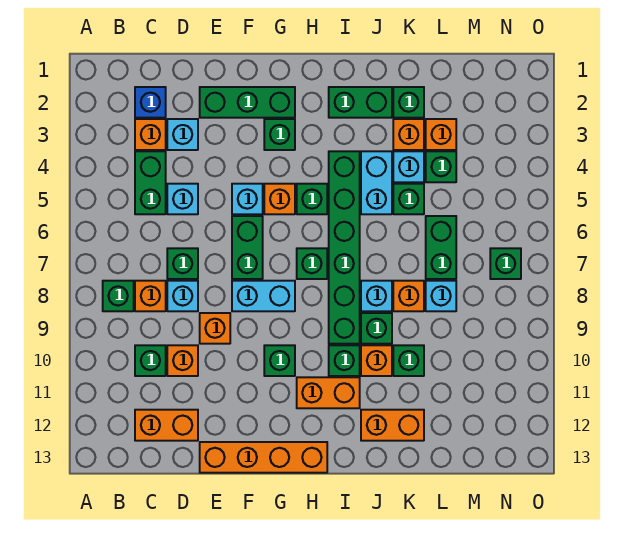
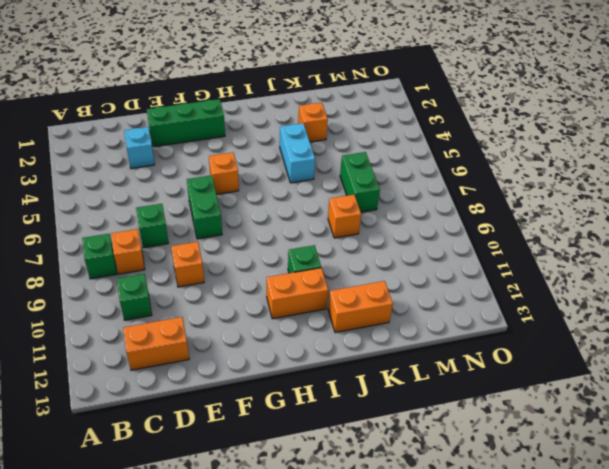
none -> blue brick C2 level 1
none -> orange brick C3 level 1
none -> green brick C4:C5 level 1
none -> cyan brick D5 level 1

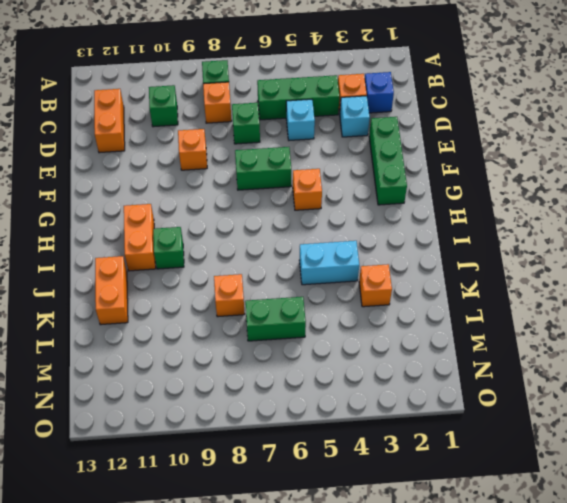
green brick C4:C6 level 1 -> green brick C4:C5 level 1
none -> cyan brick D8 level 1
none -> orange brick D10 level 1
none -> orange brick E13:H13 level 1
none -> cyan brick F5 level 1

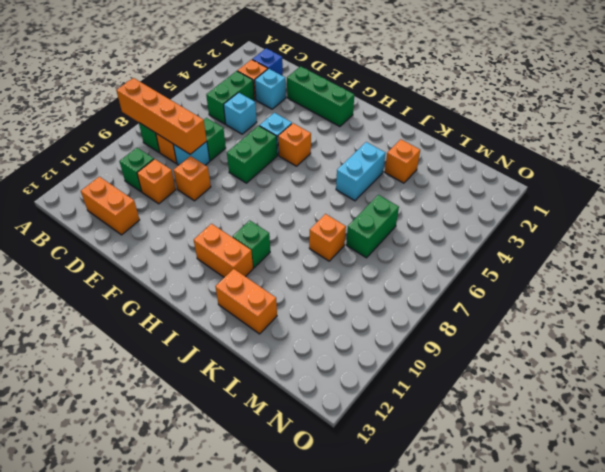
orange brick A8:D8 level 2 -> orange brick E13:H13 level 1
none -> cyan brick F8:G8 level 1
none -> green brick G3 level 1
none -> green brick G10 level 1
none -> green brick H5 level 1

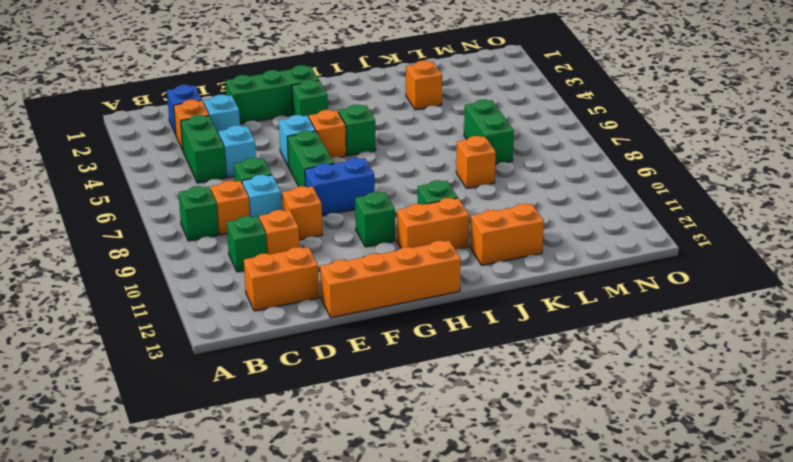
blue brick F8:G8 level 1 -> cyan brick F8:G8 level 1
none -> green brick H7 level 1
none -> green brick I2:J2 level 1
none -> green brick I4:I9 level 1
none -> cyan brick J4:J5 level 1

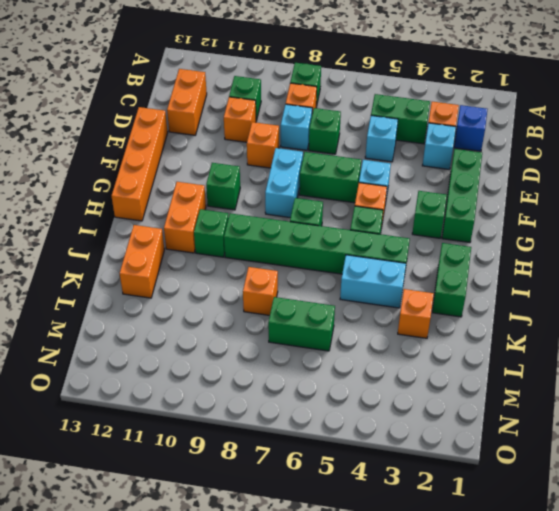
none -> cyan brick J8 level 1
none -> green brick J9 level 1
none -> orange brick J10 level 1
none -> green brick K2 level 1

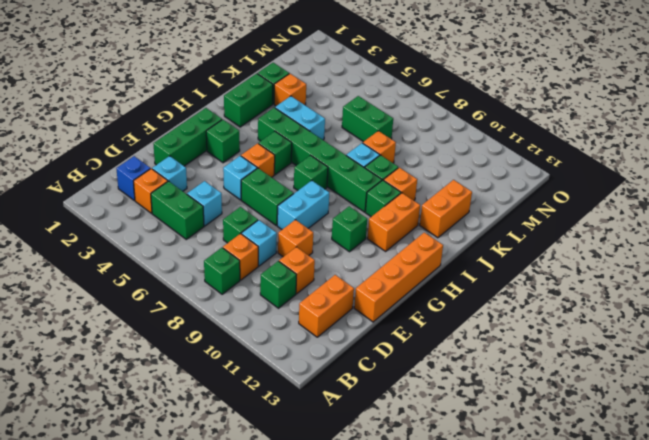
none -> cyan brick K4 level 1
none -> green brick K5 level 1
none -> green brick K10 level 1
none -> orange brick L3 level 1

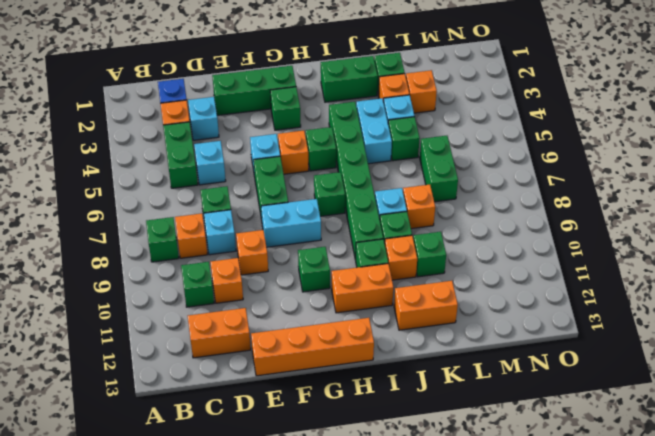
none -> green brick L4 level 1
none -> cyan brick L8 level 1
none -> green brick N7 level 1

